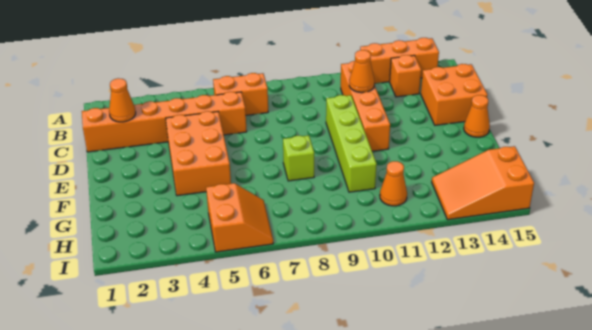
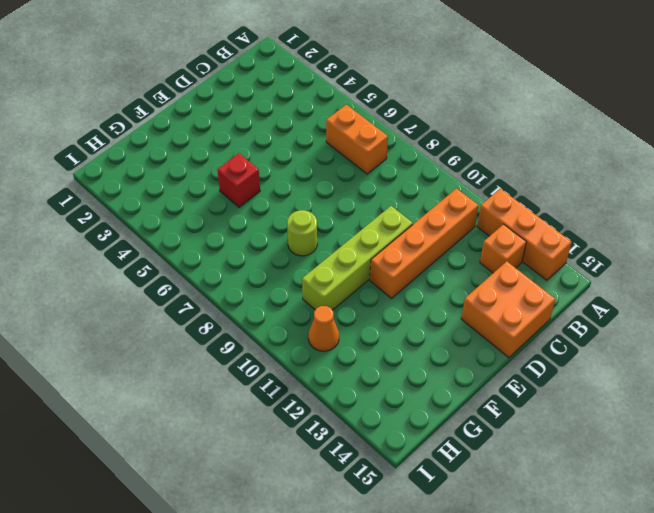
red brick F5 level 1 -> orange brick D4:F5 level 1
lime round brick F8 level 1 -> lime brick F8 level 1
none -> orange brick C1:C6 level 1
none -> orange cone E15 level 1
none -> orange slope H5:I6 level 1 top 5

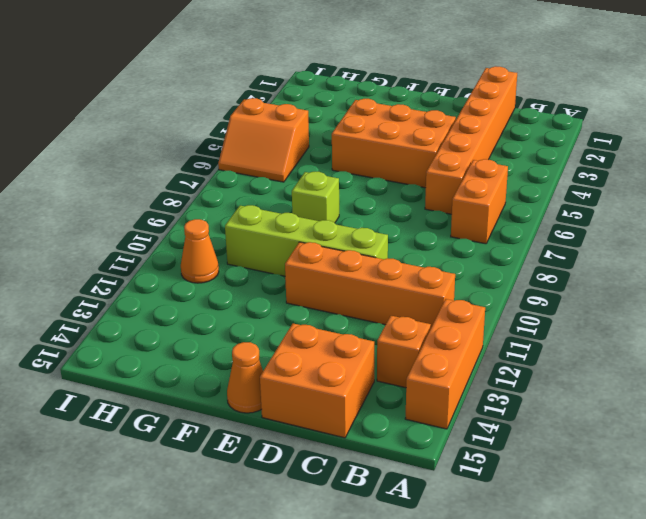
none -> orange slope H13:I15 level 1 top 15
none -> orange cone C2 level 2
none -> orange cone C11 level 2

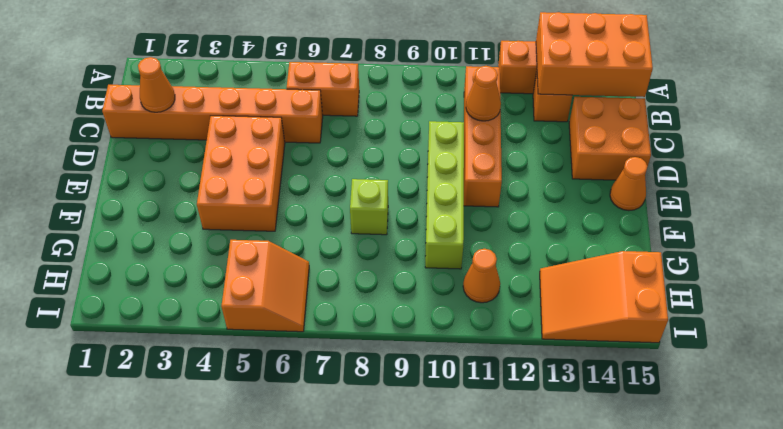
orange brick A13:B15 level 2 -> none

